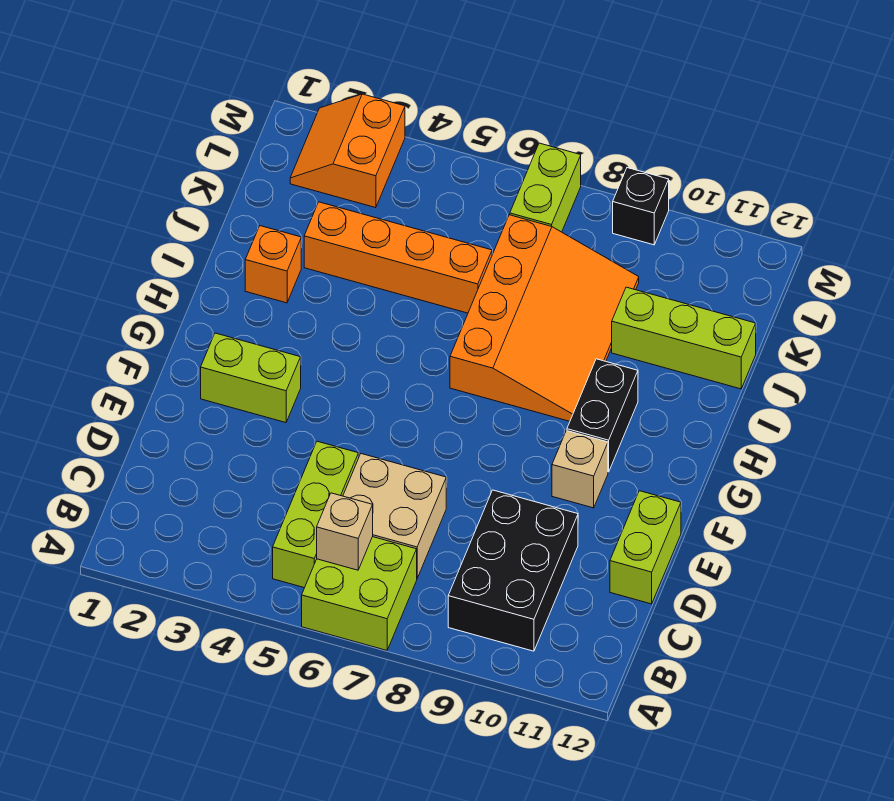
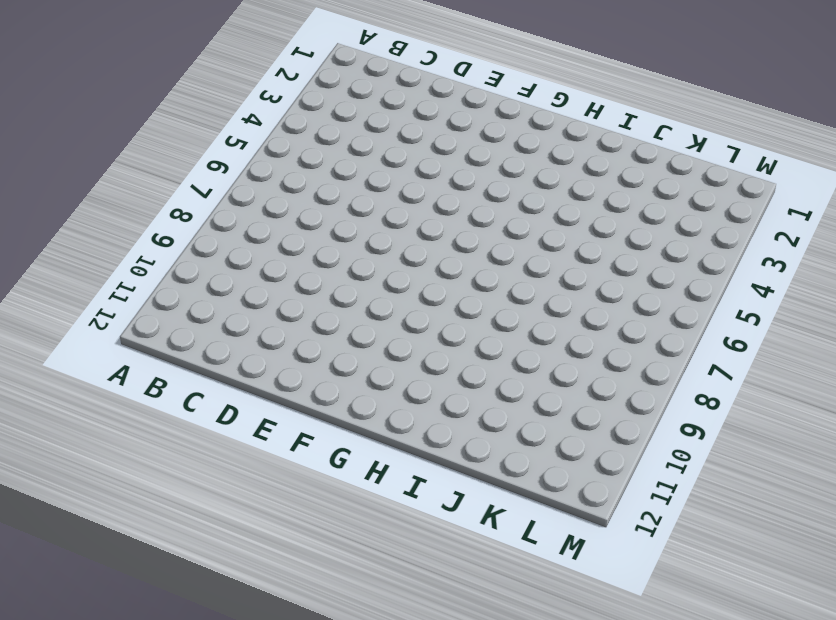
none -> lime brick A6:B7 level 1
none -> lime brick B5:D5 level 1
none -> black brick B9:D10 level 1

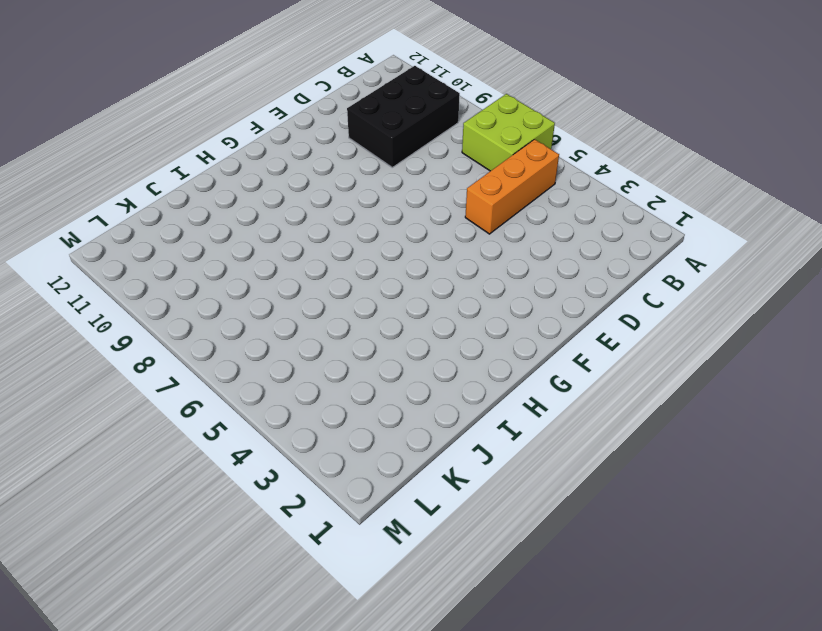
orange brick B5:D5 level 1 -> lime brick B5:D5 level 1
none -> tan brick C6:D7 level 1
none -> lime brick D12:E12 level 1
none -> lime brick F2:F3 level 1

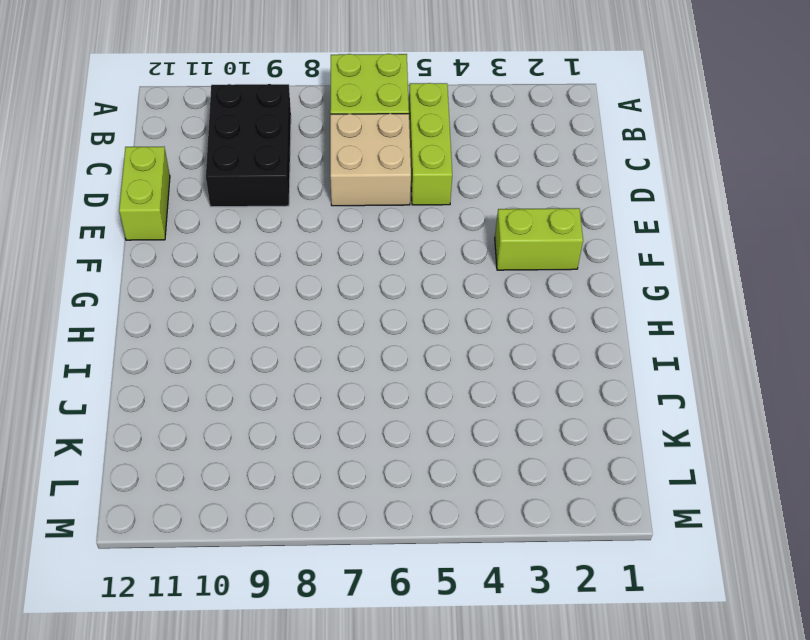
none -> tan brick F10 level 1
none -> black brick G10:H10 level 1
none -> orange slope H7:K9 level 1 top 7

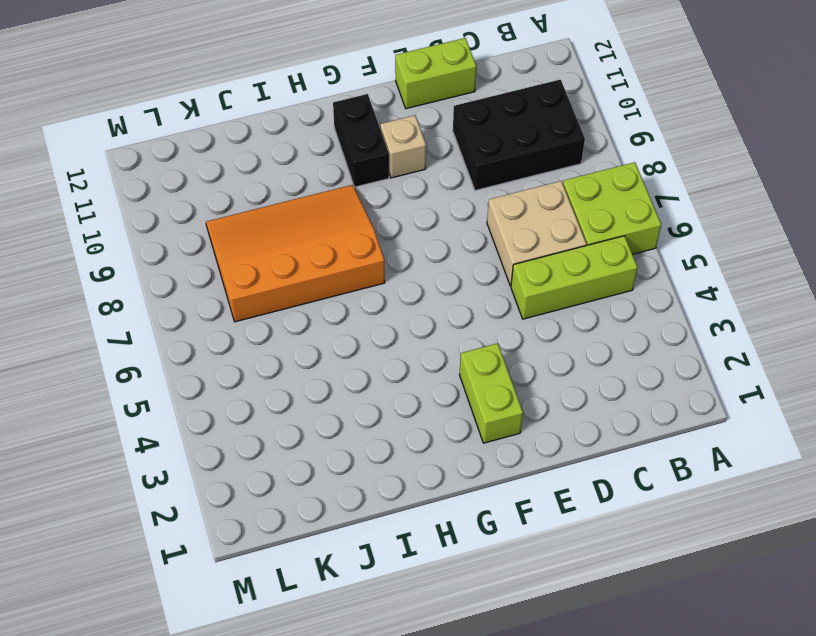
black brick G10:G11 level 1 -> black brick G10:H10 level 1
none -> orange brick I2 level 1
none -> orange brick J3:J6 level 1
none -> lime brick J10:J12 level 1

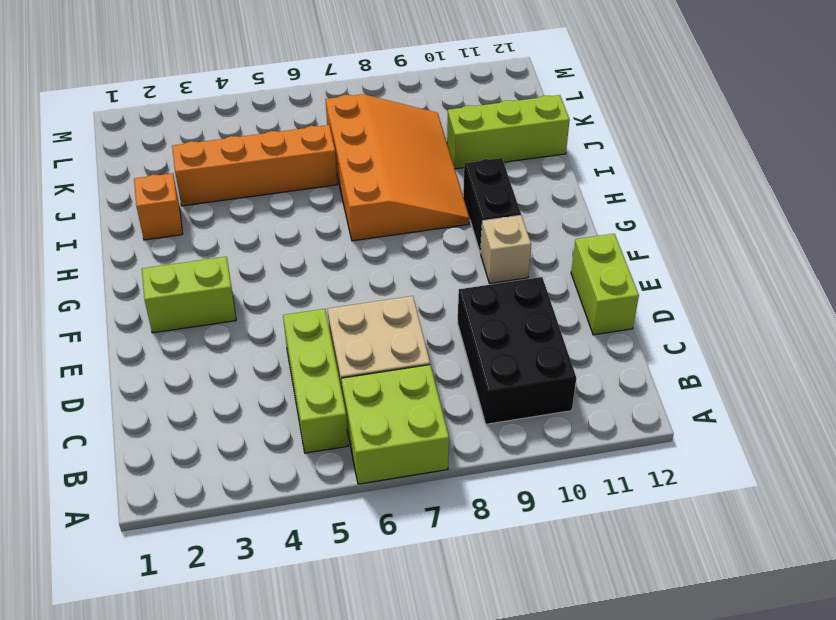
none -> orange slope L2:M3 level 1 top 3
none -> lime brick L7:M7 level 1
none -> black brick M9 level 1

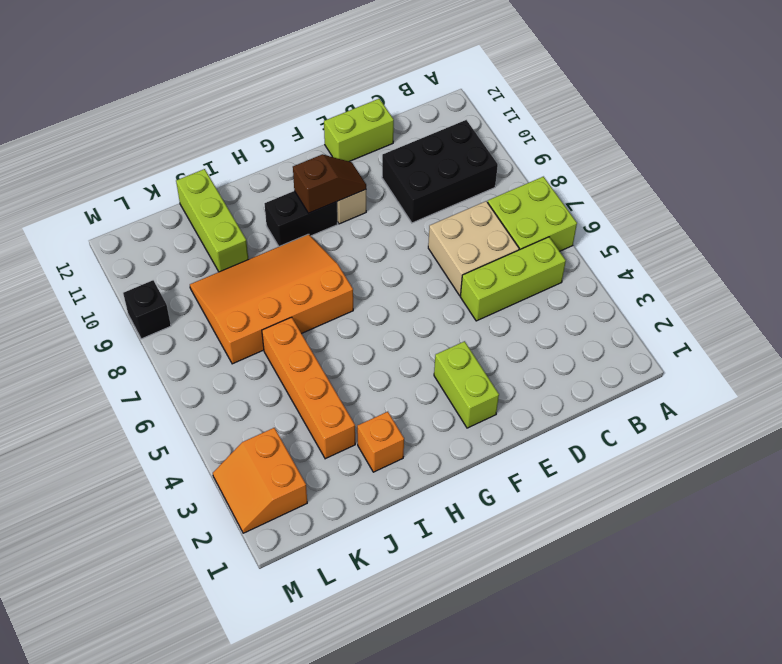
brown slope F10:G10 level 2 top G -> none
orange slope L2:M3 level 1 top L -> orange slope L2:M3 level 1 top 3
none -> lime brick L7:M7 level 1
none -> tan brick B6 level 2

